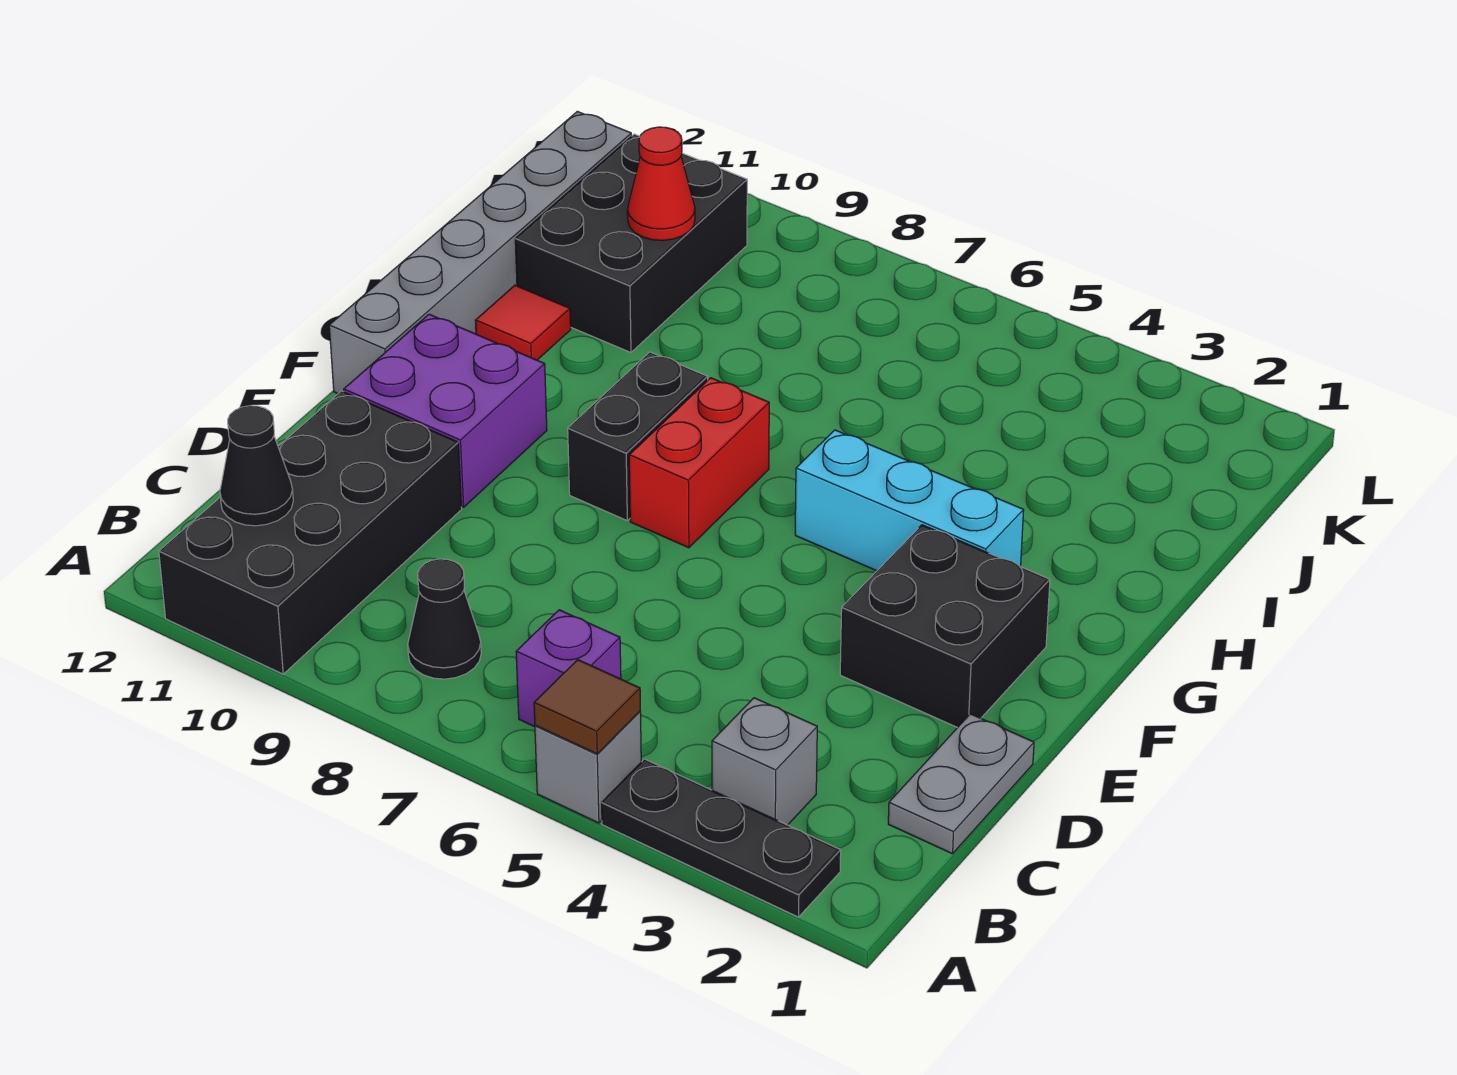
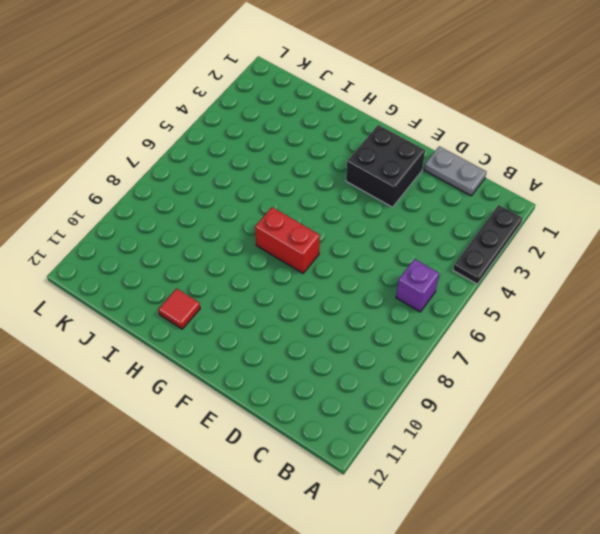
none -> grey brick A5 level 1
none -> black brick A10:D11 level 1
none -> grey brick B3 level 1

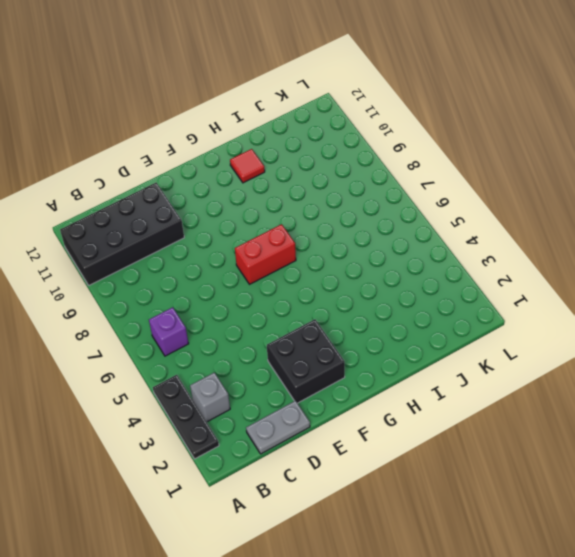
none -> grey brick A5 level 1
none -> black cone B8 level 1
none -> purple brick E10:F11 level 1

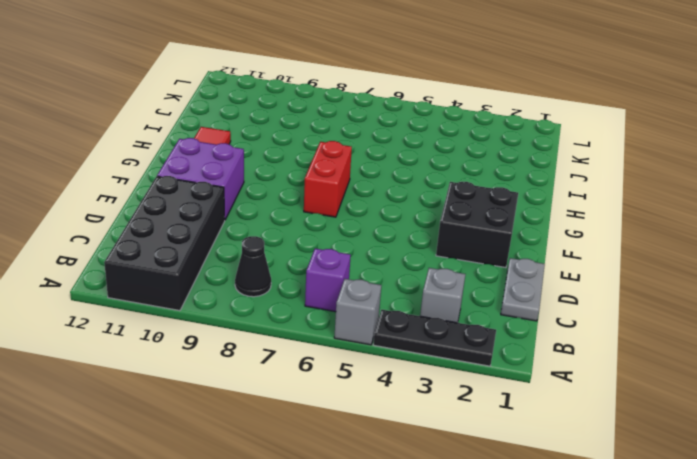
none -> black brick F8:G8 level 1
none -> grey brick F12:K12 level 1
none -> cyan brick G3:G5 level 1

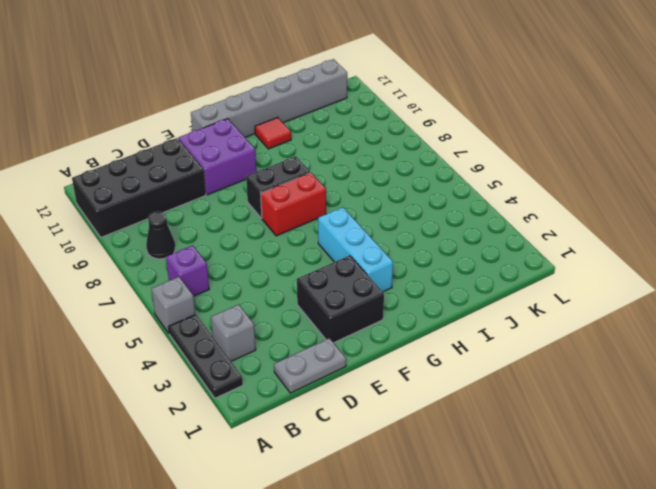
none -> black brick I10:K11 level 1
none -> brown tile A5 level 2
none -> black cone B11 level 2

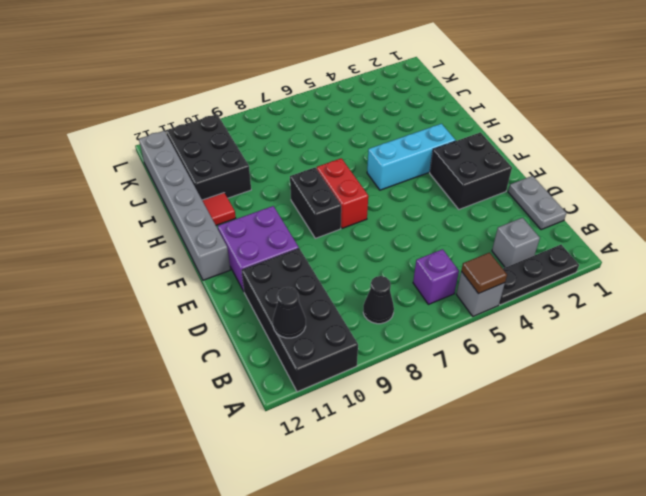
none -> red cone J10 level 2

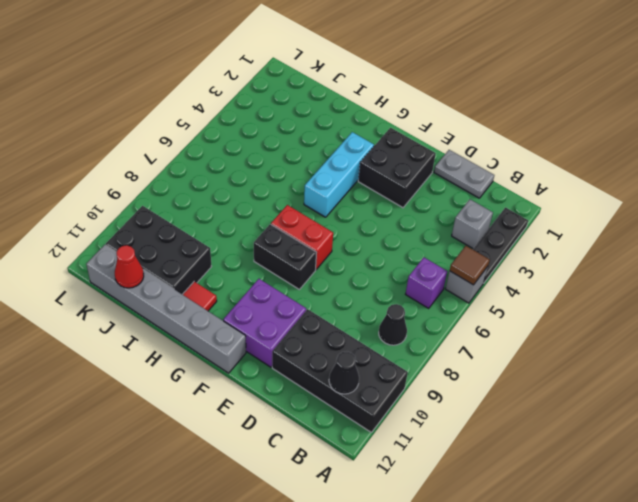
red cone J12 level 2 -> red cone J10 level 2

